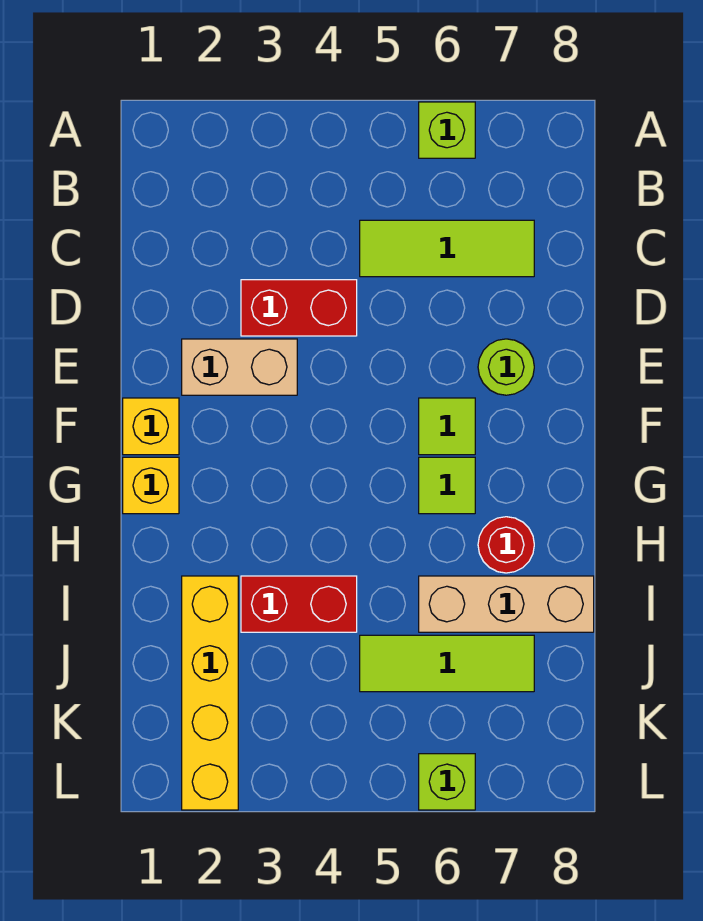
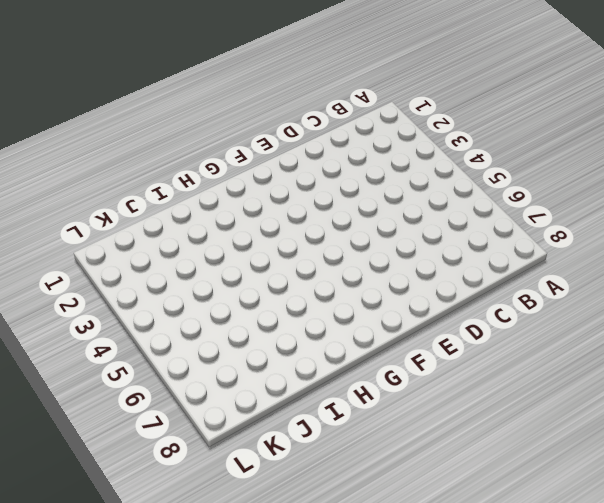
none -> lime brick A6 level 1
none -> lime tile C5:C7 level 1
none -> red brick D3:D4 level 1

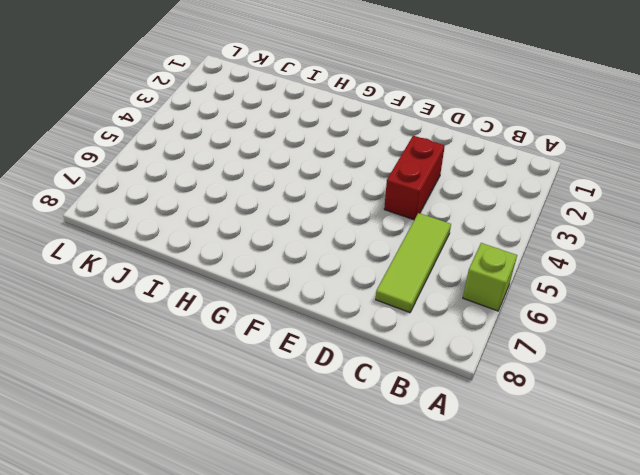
none -> tan brick E2:E3 level 1
none -> lime round brick E7 level 1
none -> yellow brick F1 level 1

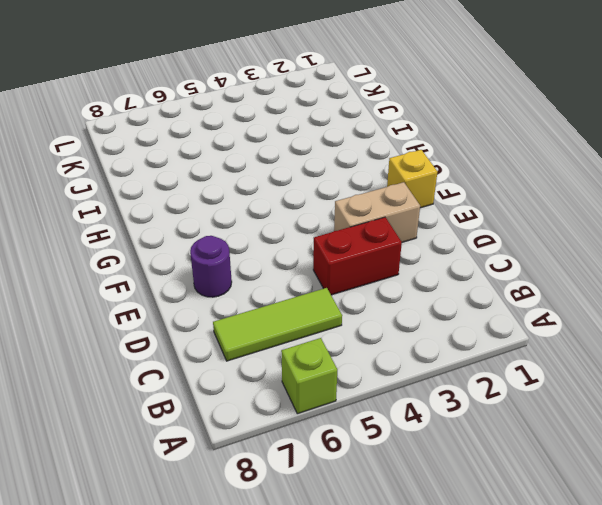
purple round brick E7 level 1 -> lime round brick E7 level 1
none -> lime tile F6 level 1
none -> yellow brick G1 level 1
none -> lime tile G6 level 1

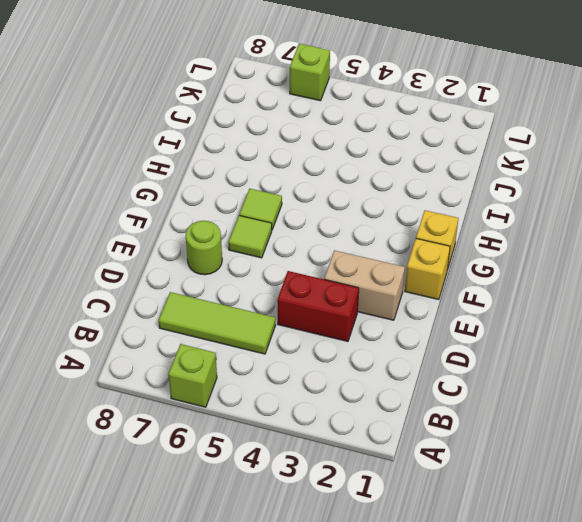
none -> red round brick H7 level 1
none -> yellow brick I2:L2 level 1
none -> red brick I3:I4 level 1

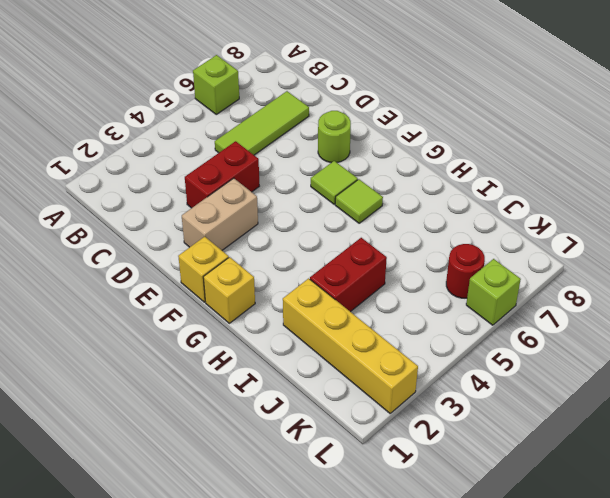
red round brick K6 level 1 -> red round brick H7 level 1
none -> tan brick I6:I8 level 1
none -> lime tile J5:J7 level 1

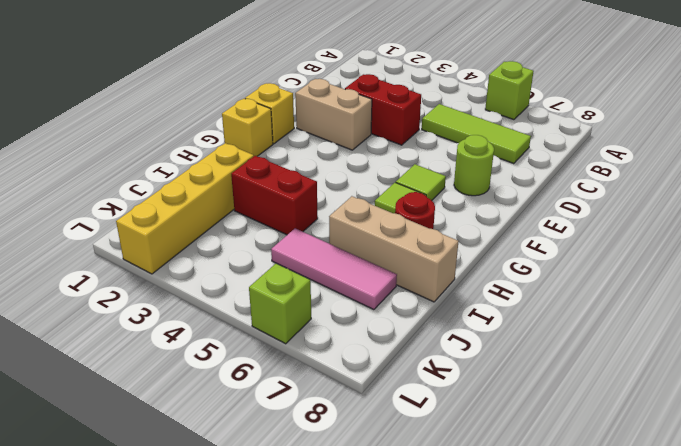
pink tile J5:J7 level 1 -> lime tile J5:J7 level 1

